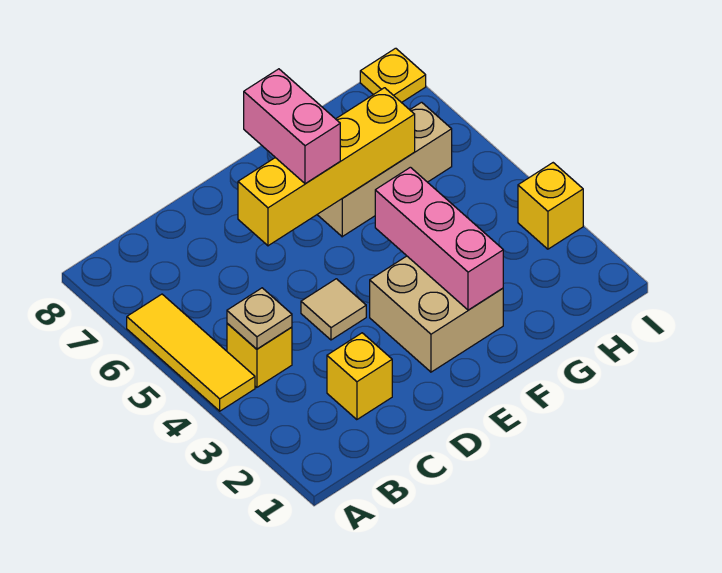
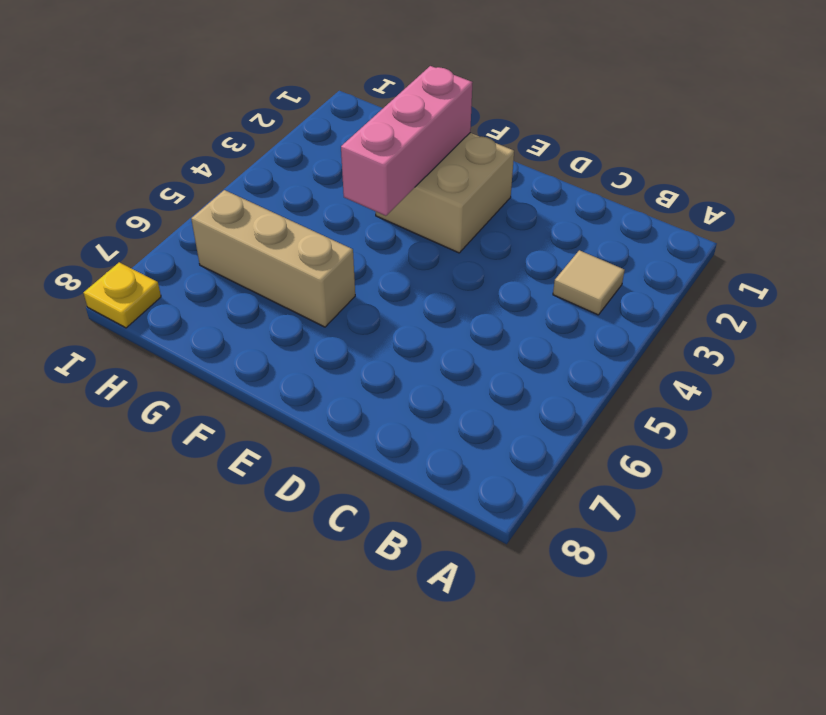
tan tile B3 level 1 -> tan tile D4 level 1
none -> yellow tile A4:A6 level 1
none -> yellow brick B4 level 1
none -> yellow brick C2 level 1

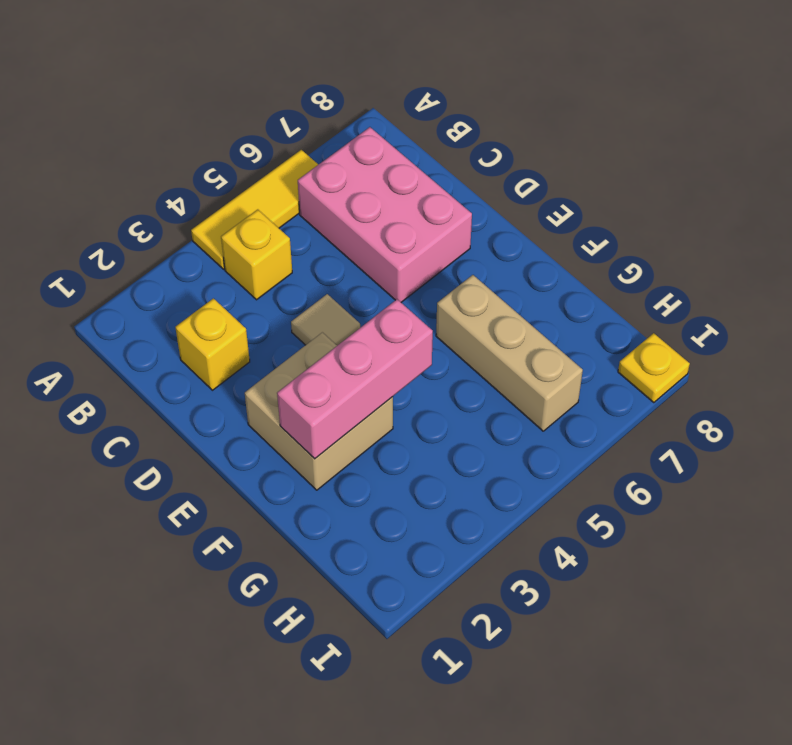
pink brick B6:D7 level 1 -> none
none -> yellow brick I3 level 1
none -> tan plate B4 level 2
none -> yellow brick D6:G6 level 2

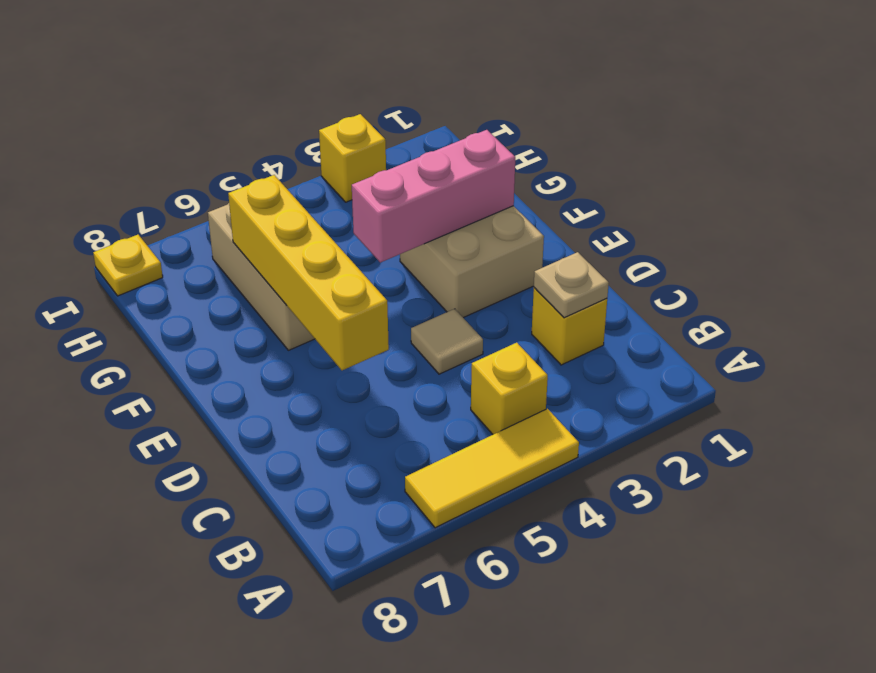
tan plate C2 level 2 -> tan plate B4 level 2
none -> pink brick E6:E7 level 3

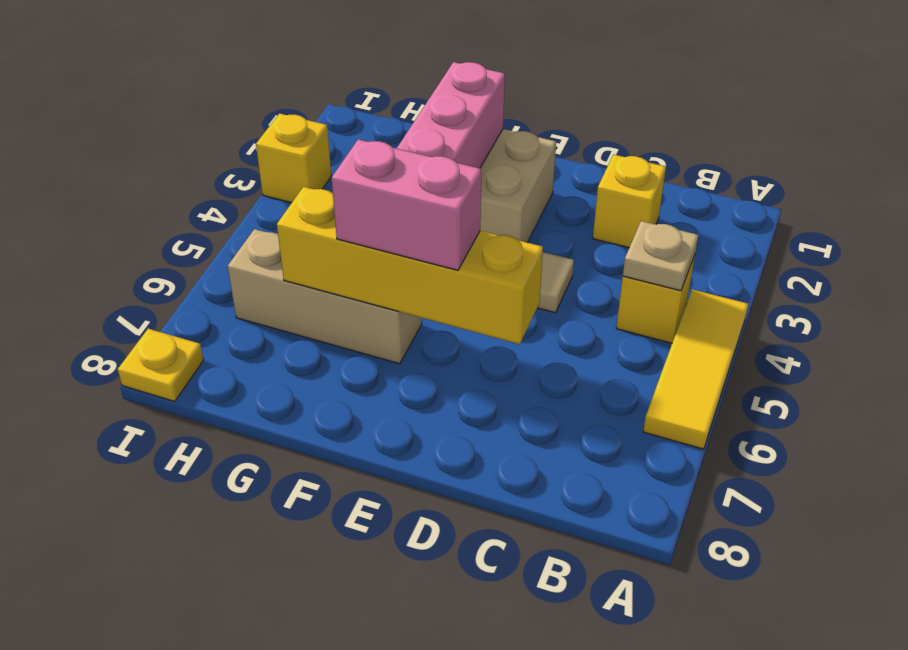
pink brick E6:F6 level 3 -> pink brick E6:E7 level 3

